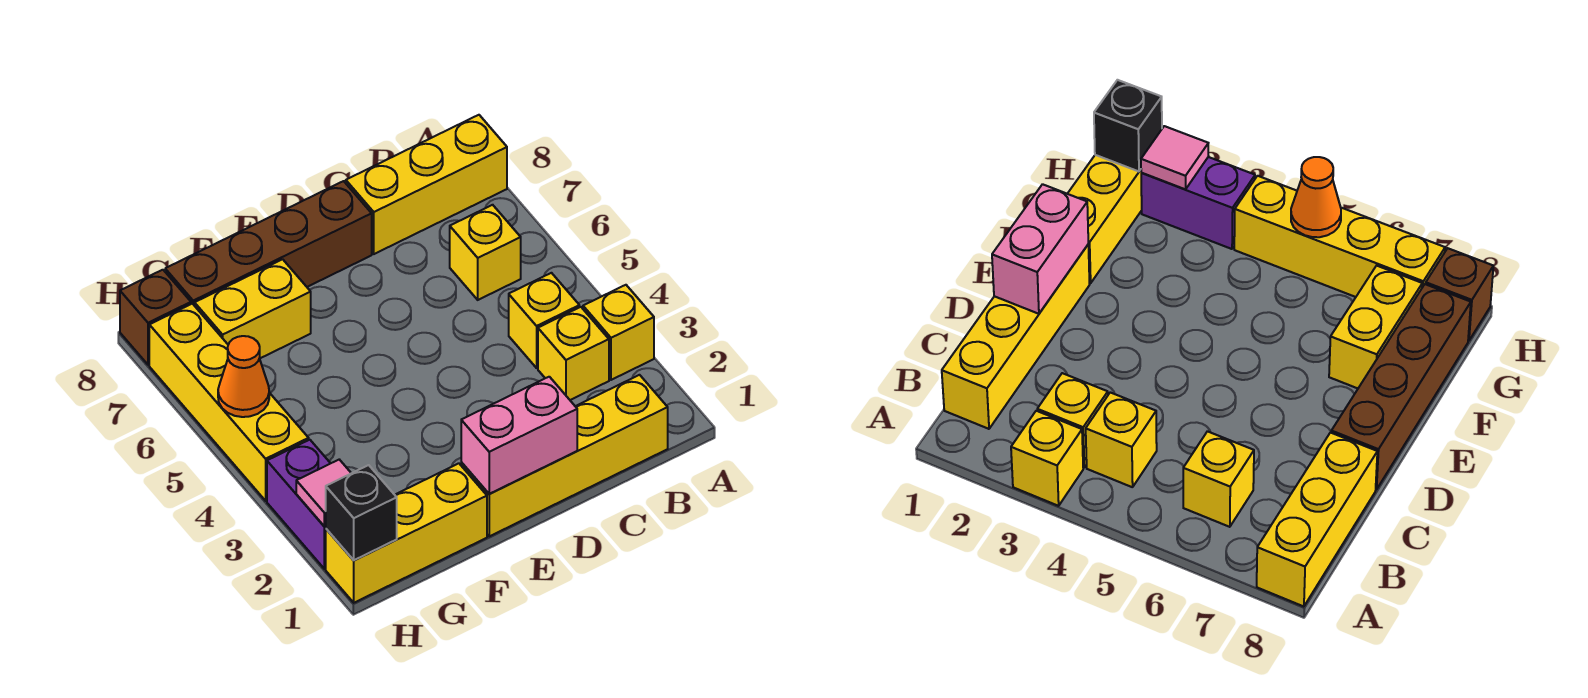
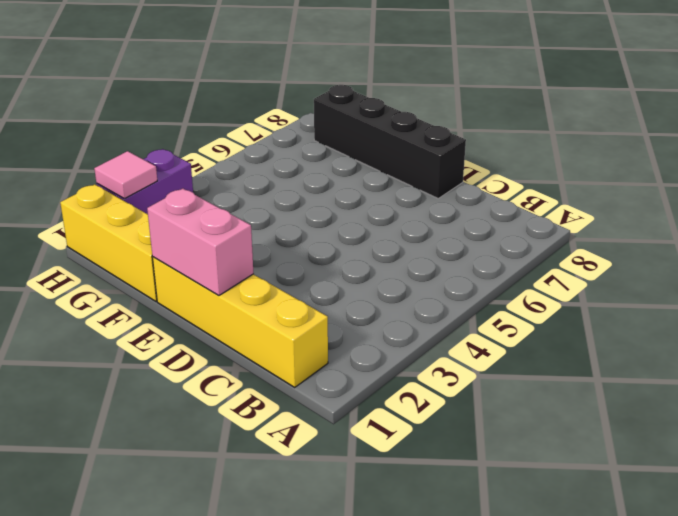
black brick D8:G8 level 1 -> brown brick D8:G8 level 1
none -> yellow brick A3 level 1
none -> yellow brick A8:C8 level 1
none -> yellow brick B3 level 1

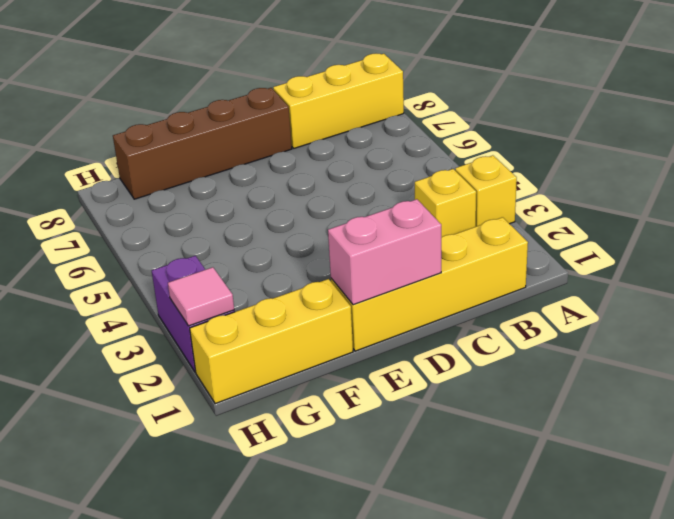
none -> yellow brick B4 level 1
none -> yellow brick B6 level 1
none -> yellow brick F7:G7 level 1

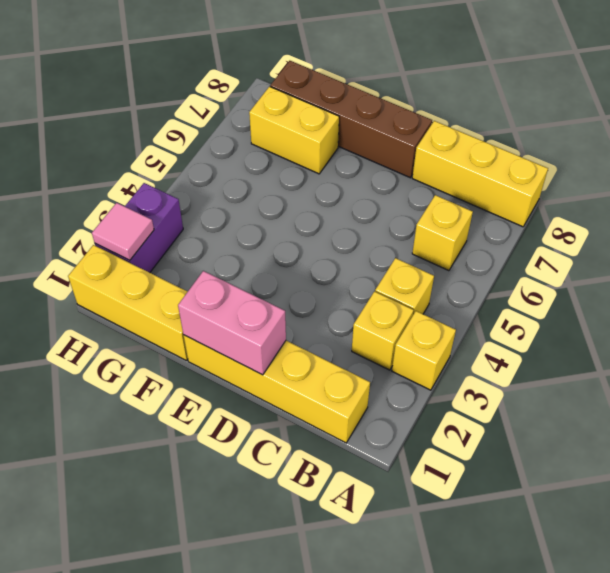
none -> yellow brick H4:H7 level 1
none -> brown brick H8 level 1
none -> black brick H1 level 2

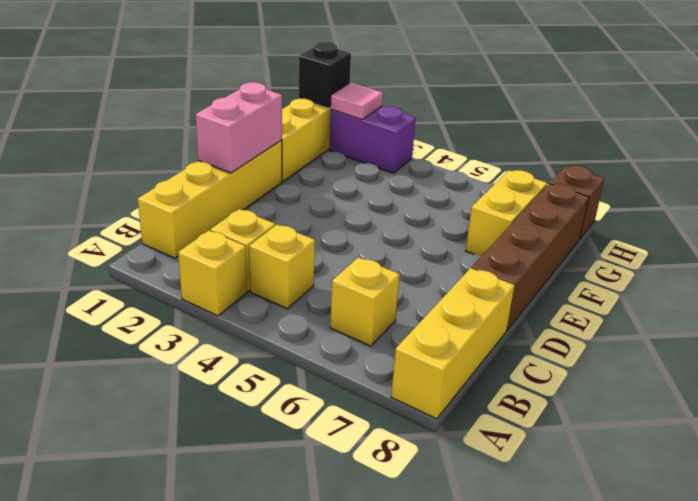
none -> yellow brick H4:H7 level 1
none -> orange cone H5 level 2

